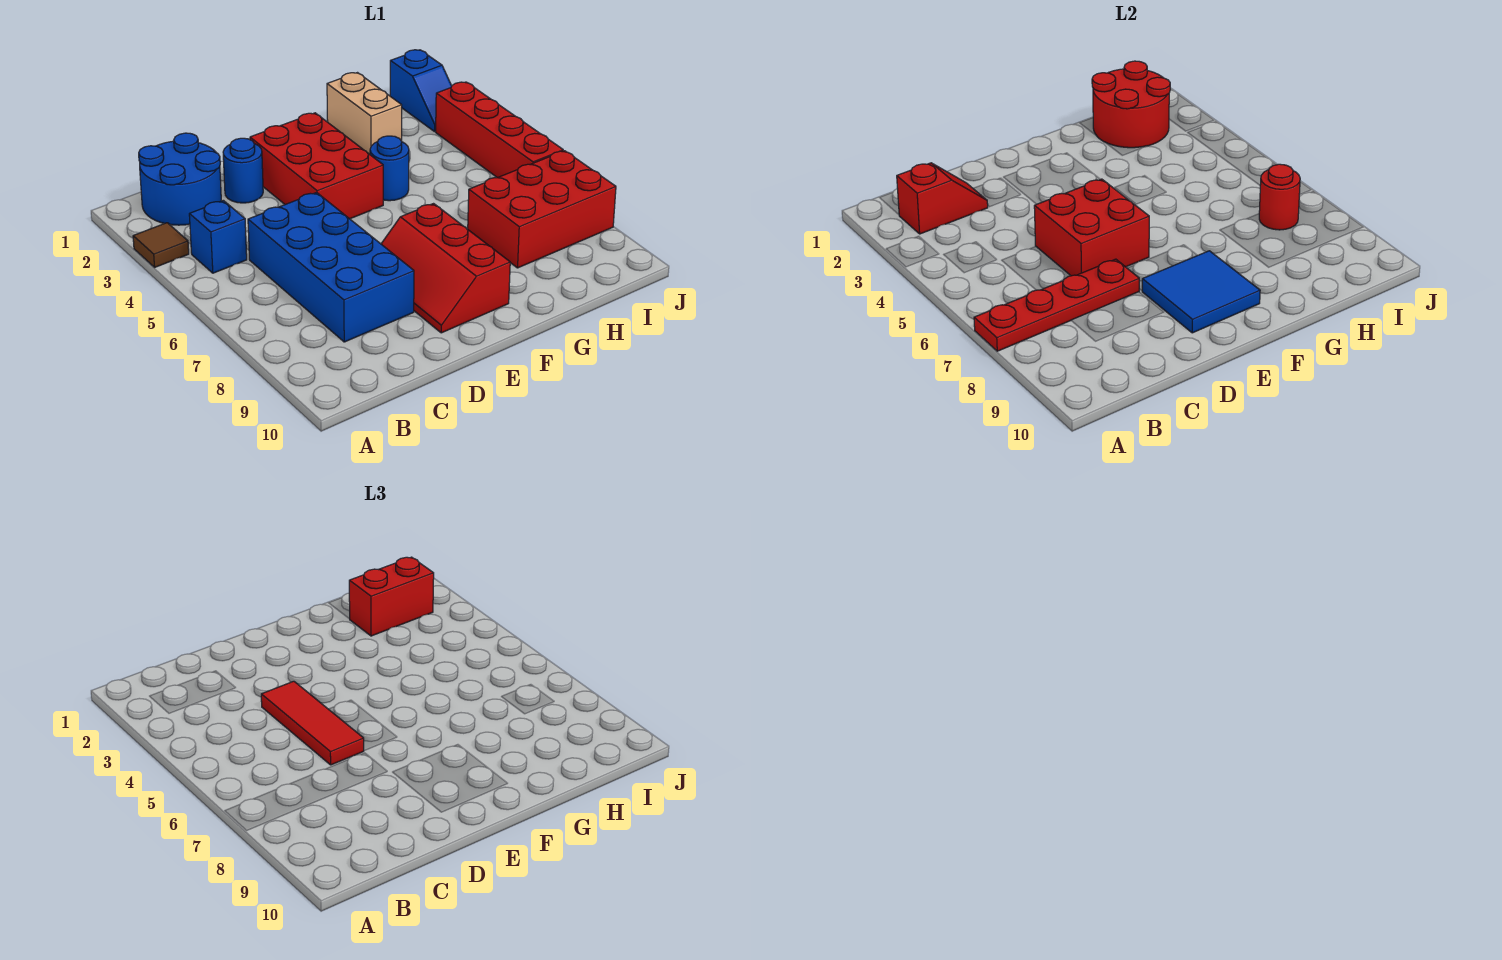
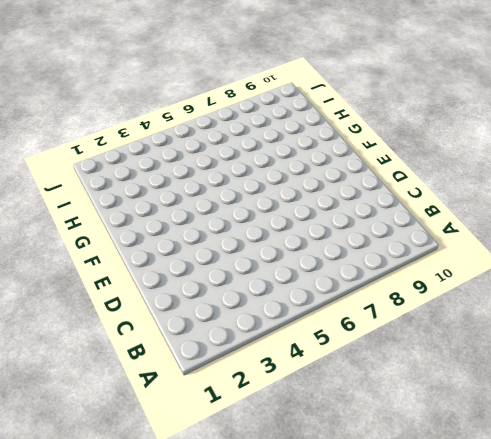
none -> brown tile A3 level 1
none -> blue round brick B1:C2 level 1
none -> blue brick B4 level 1

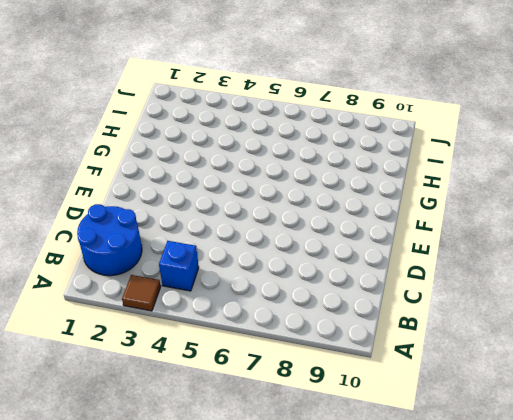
none -> blue brick C5:D8 level 1
none -> blue round brick D2 level 1
none -> red brick E2:F4 level 1

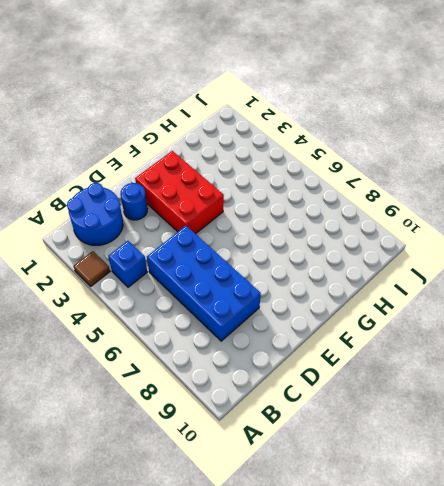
none -> red slope E7:F9 level 1 top F
none -> blue round brick G4 level 1
none -> tan brick H1:H2 level 1

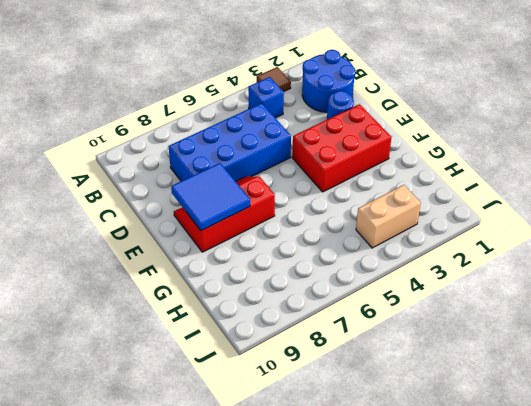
tan brick I3:I4 level 1 -> tan brick H1:H2 level 1
none -> blue round brick G4 level 1
none -> red brick H7:J8 level 1
none -> blue slope J1:J2 level 1 top 1

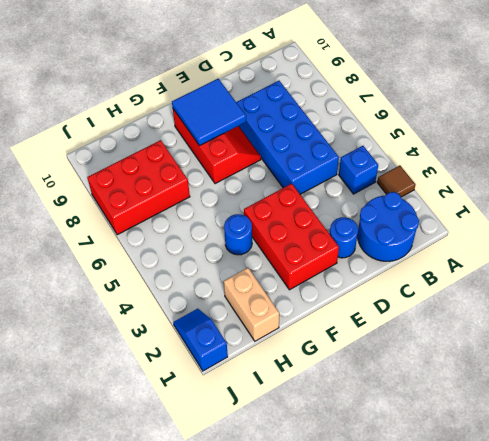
none -> red brick J3:J6 level 1
none -> red plate A7:D7 level 2
none -> red slope B2:C2 level 2 top B

